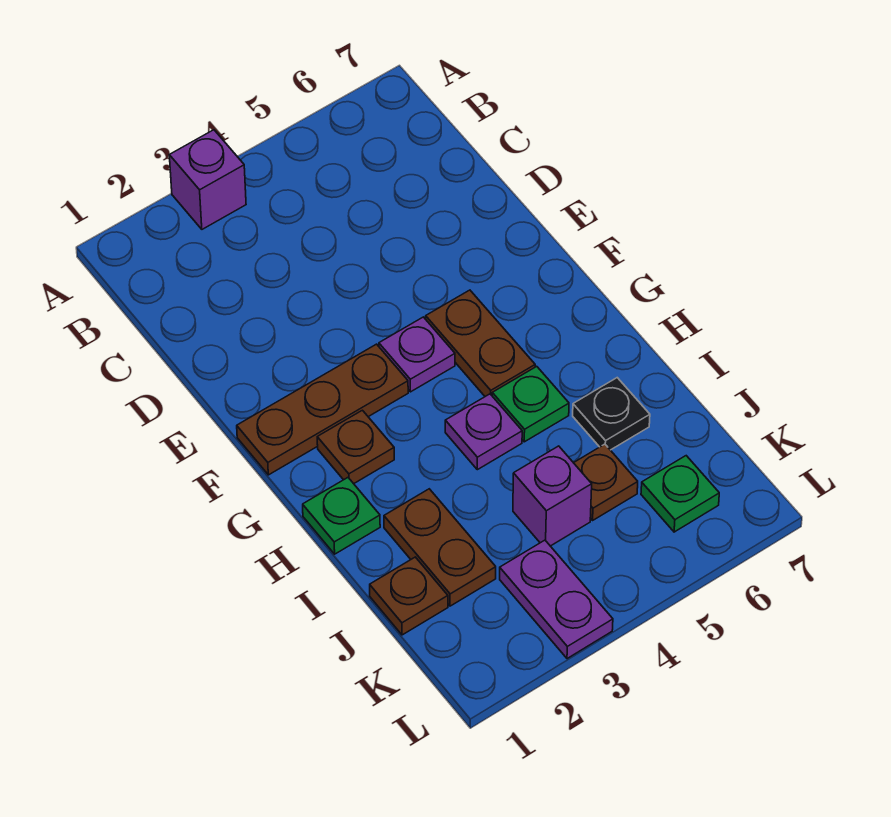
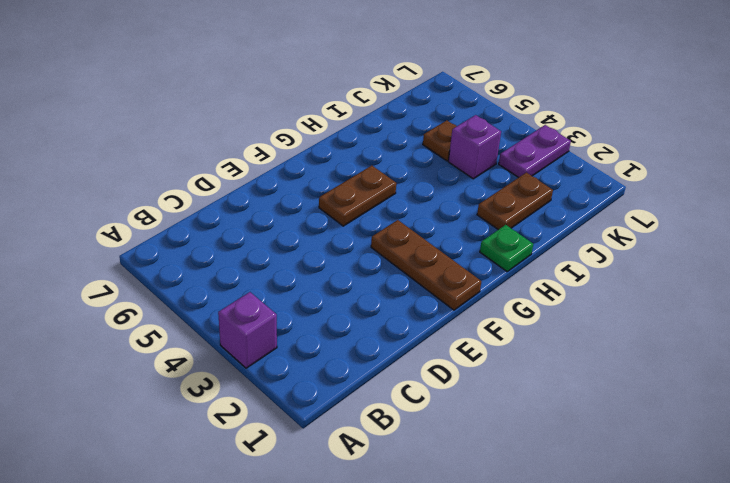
none -> purple plate F4 level 1
none -> brown plate G2 level 1
none -> purple plate H4 level 1

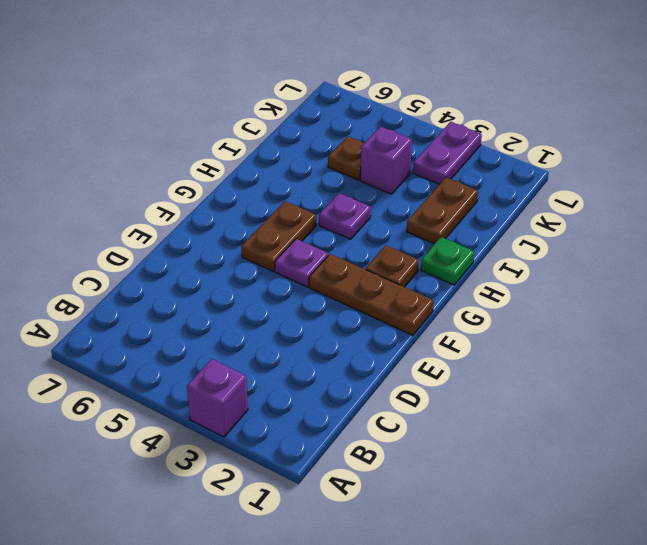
none -> green plate H5 level 1
none -> black plate I6 level 1
none -> brown plate J1 level 1

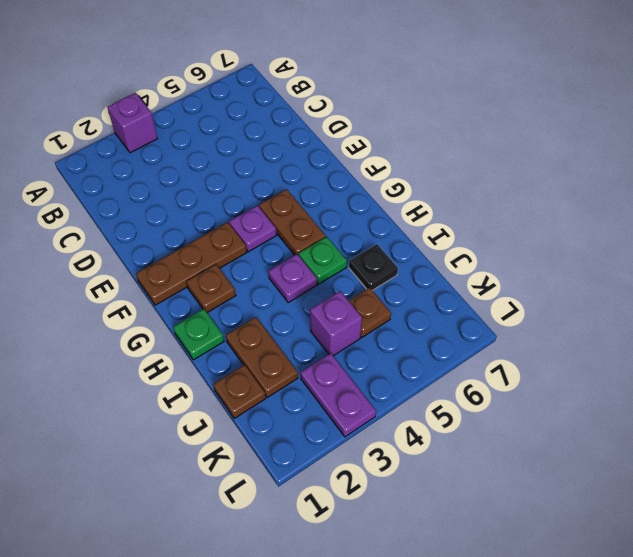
none -> green plate K6 level 1

